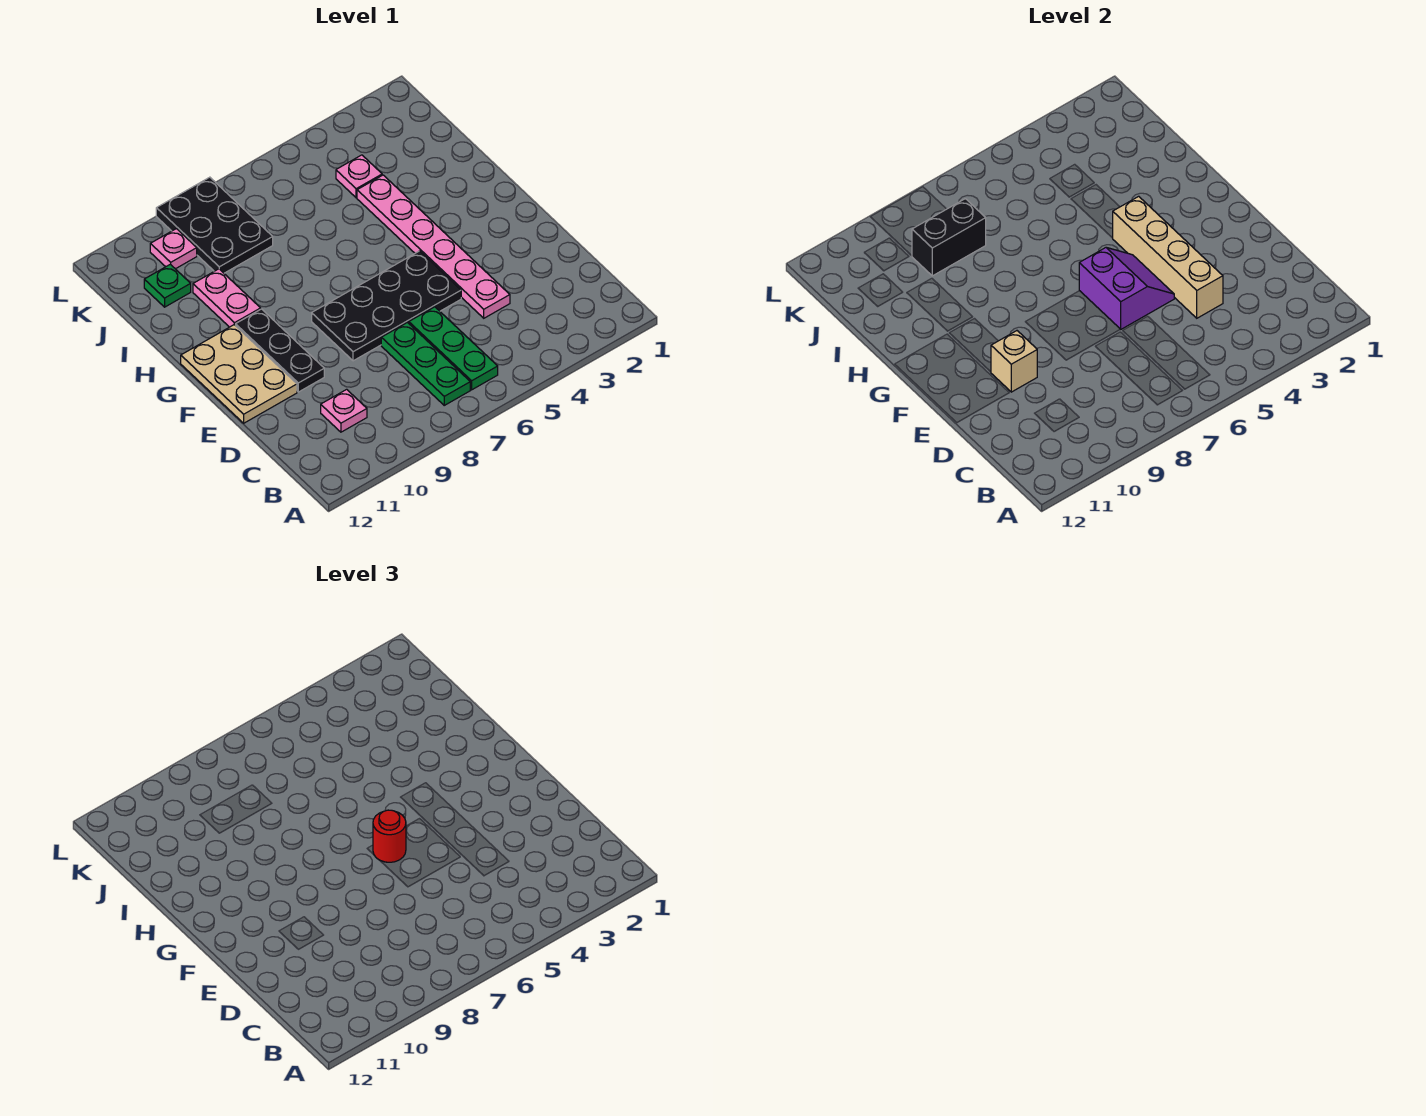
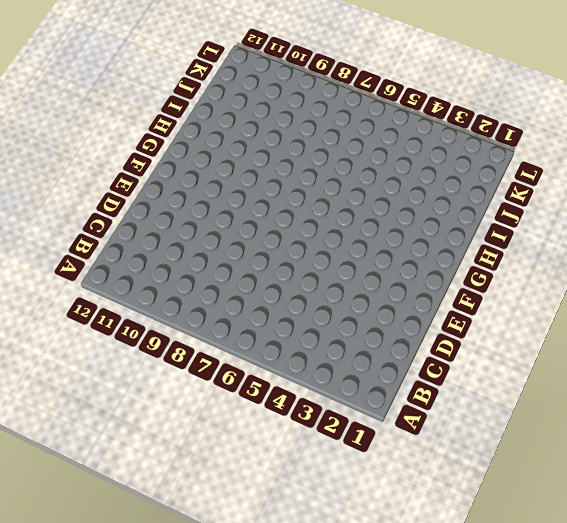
none -> green plate B6:D6 level 1
none -> green plate B7:D7 level 1
none -> pink plate C10 level 1

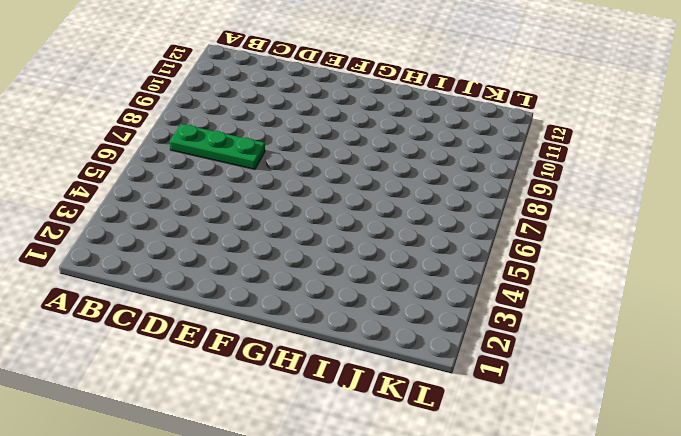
none -> green plate B6:D6 level 1
none -> pink plate C10 level 1
none -> pink plate D4:I4 level 1

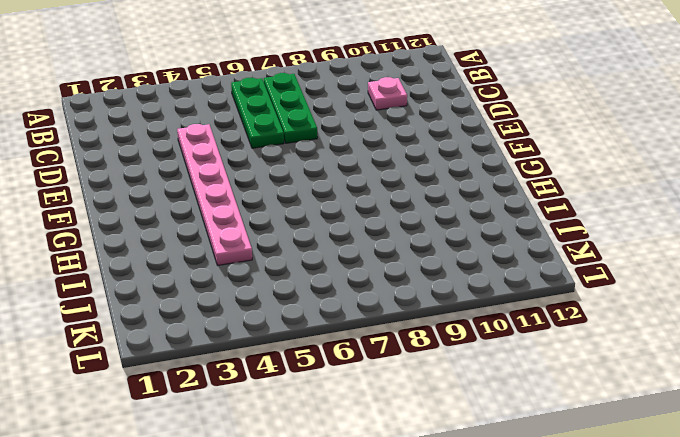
none -> black plate E5:F8 level 1
none -> black plate E10:G10 level 1
none -> tan plate E11:G12 level 1

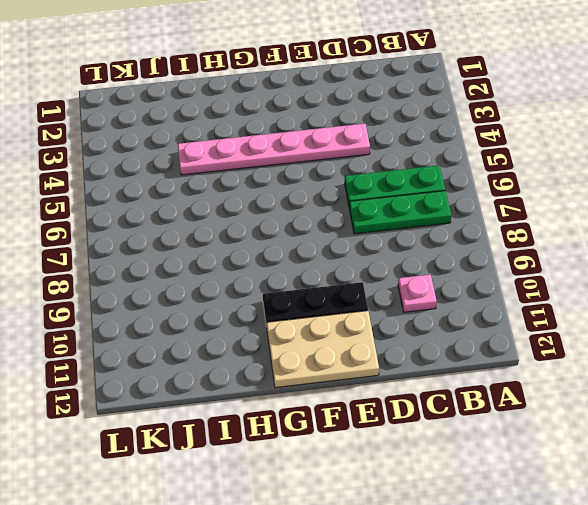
none -> black plate E5:F8 level 1
none -> pink plate H10:I10 level 1
none -> pink plate J4 level 1

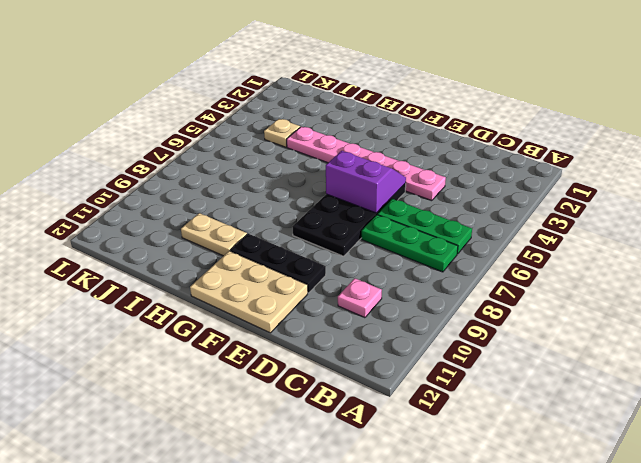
tan plate H10:I10 level 1 -> pink plate H10:I10 level 1
tan plate J4 level 1 -> pink plate J4 level 1
none -> black plate J8:L9 level 1
none -> green plate J11 level 1
none -> pink plate K10 level 1

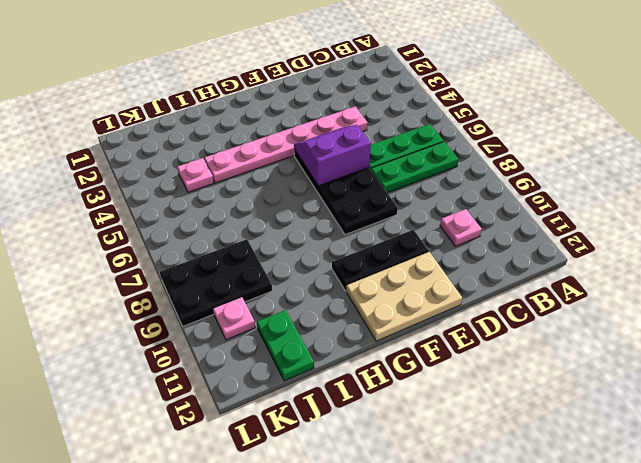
green plate J11:J12 level 1 -> green plate J11 level 1
none -> pink plate H10:I10 level 1
none -> tan brick D4:G4 level 2
none -> tan brick E10 level 2

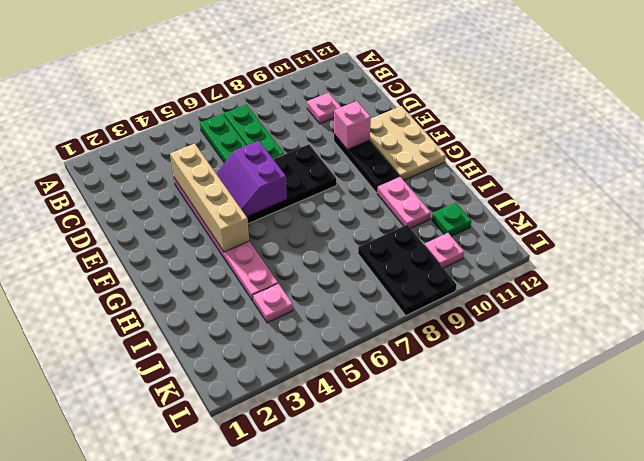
pink brick E10 level 2 -> tan brick E10 level 2
none -> black brick J8:J9 level 2
none -> red round brick F6 level 3

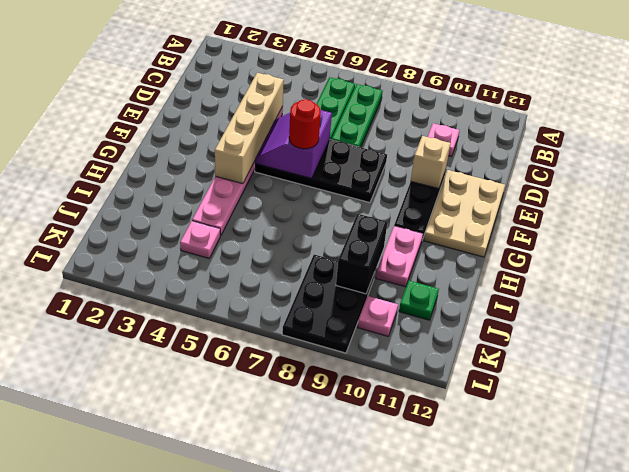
black brick I9:J9 level 2 -> black brick J8:J9 level 2

